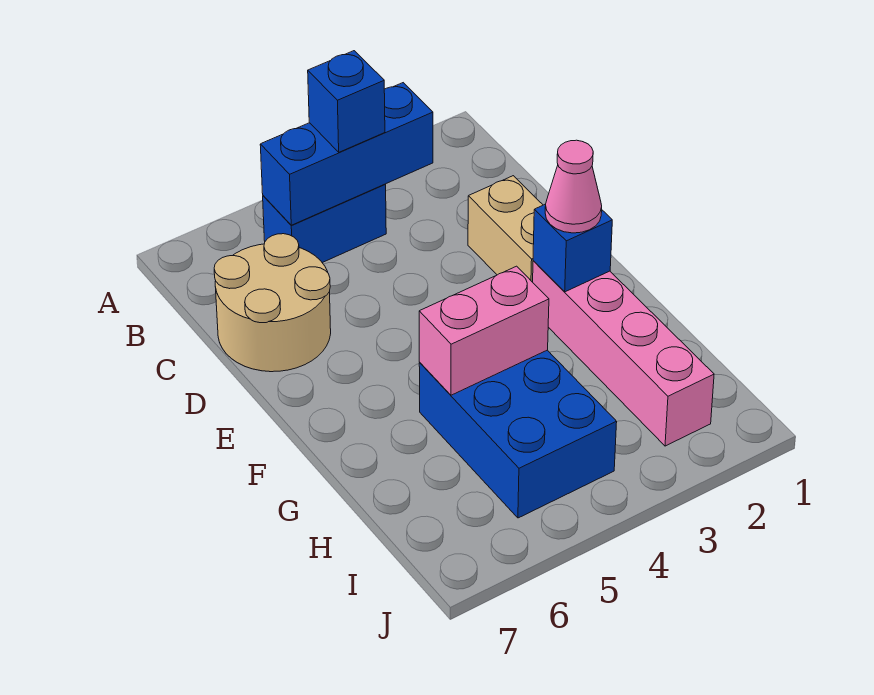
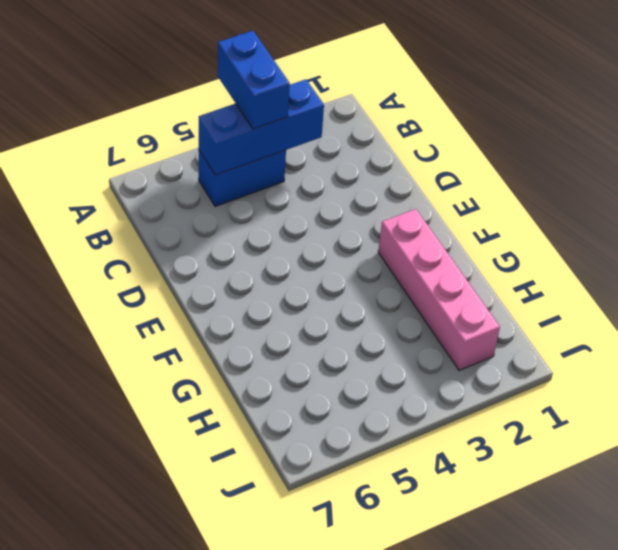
blue brick A4:B4 level 3 -> blue brick B4 level 3
none -> tan round brick C6:D7 level 1
none -> tan brick D2:E2 level 1

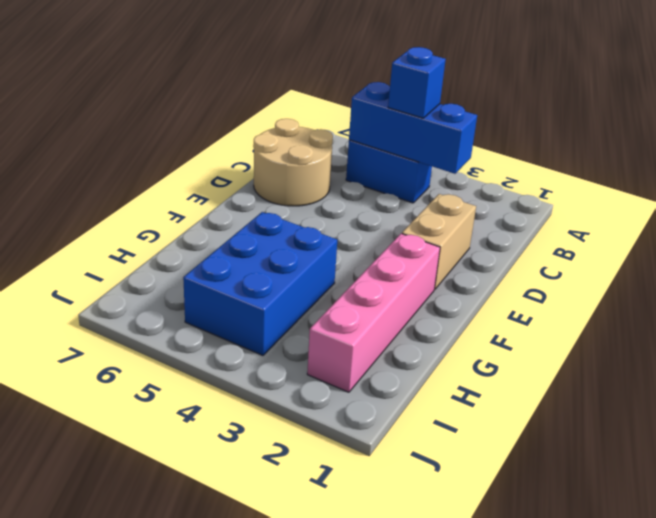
none -> blue brick F2 level 2
none -> pink brick G4:G5 level 2

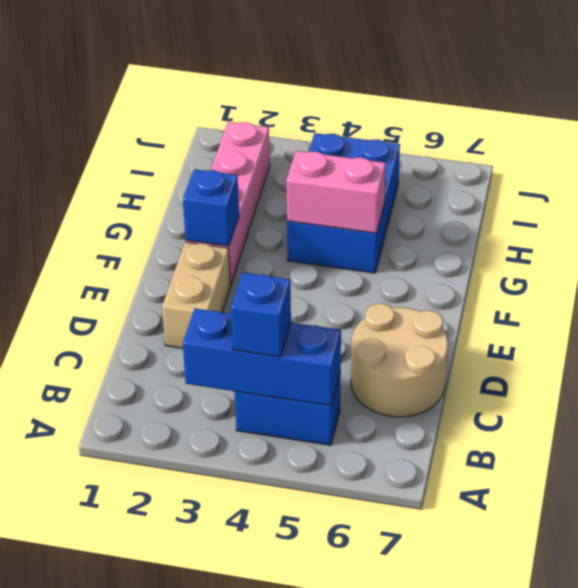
none -> pink cone F2 level 3

